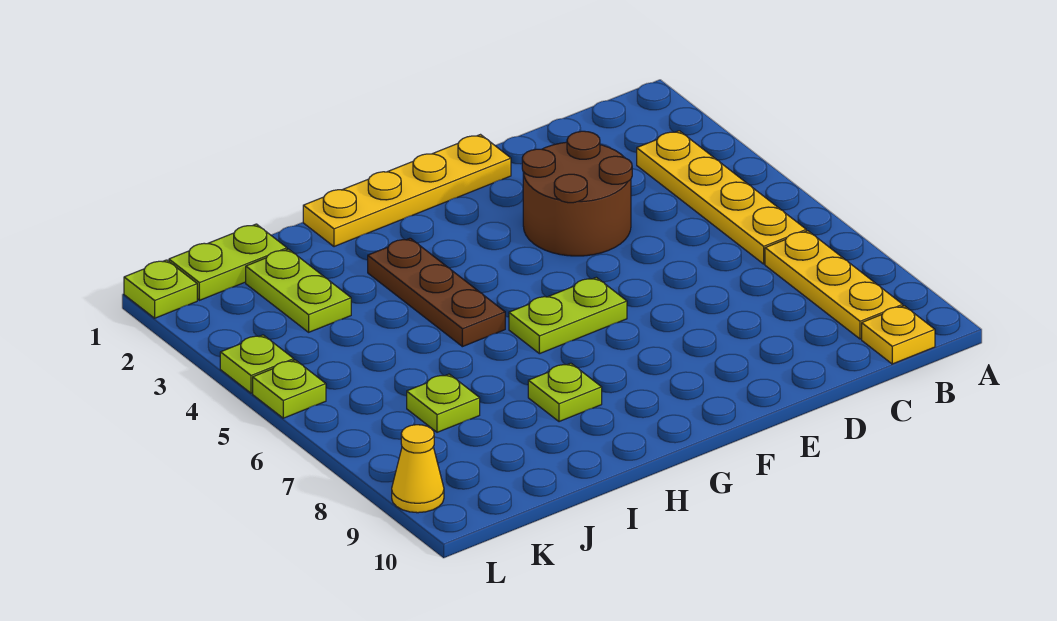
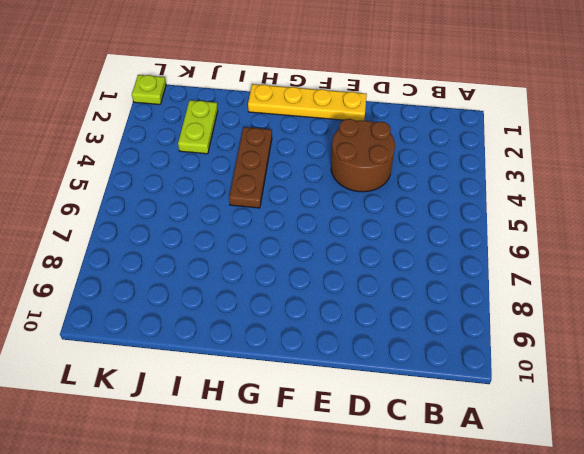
none -> yellow plate B3:B6 level 1
none -> yellow plate B7:B9 level 1
none -> yellow plate B10 level 1

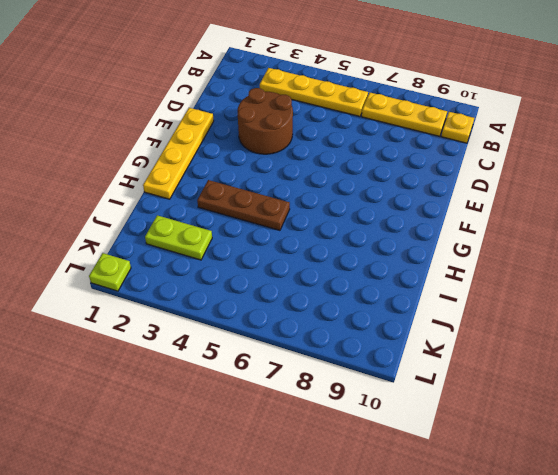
none -> lime plate F6:G6 level 1
none -> lime plate H8 level 1
none -> lime plate J1:K1 level 1

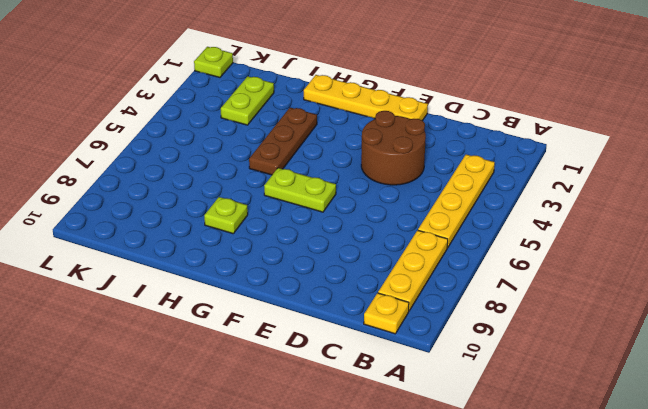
none -> lime plate J1:K1 level 1
none -> lime plate J7 level 1
none -> lime plate L4 level 1

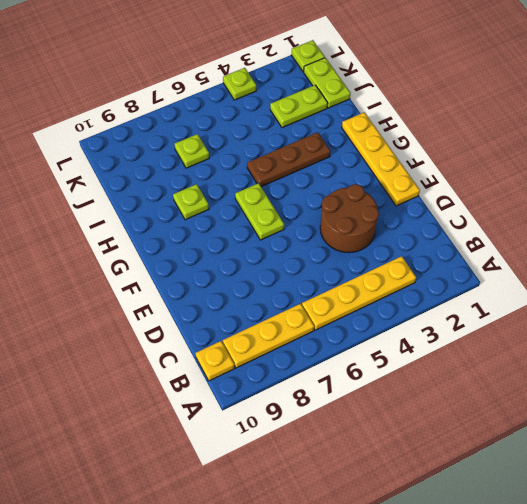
none -> lime plate L5 level 1
none -> yellow cone L9 level 1

